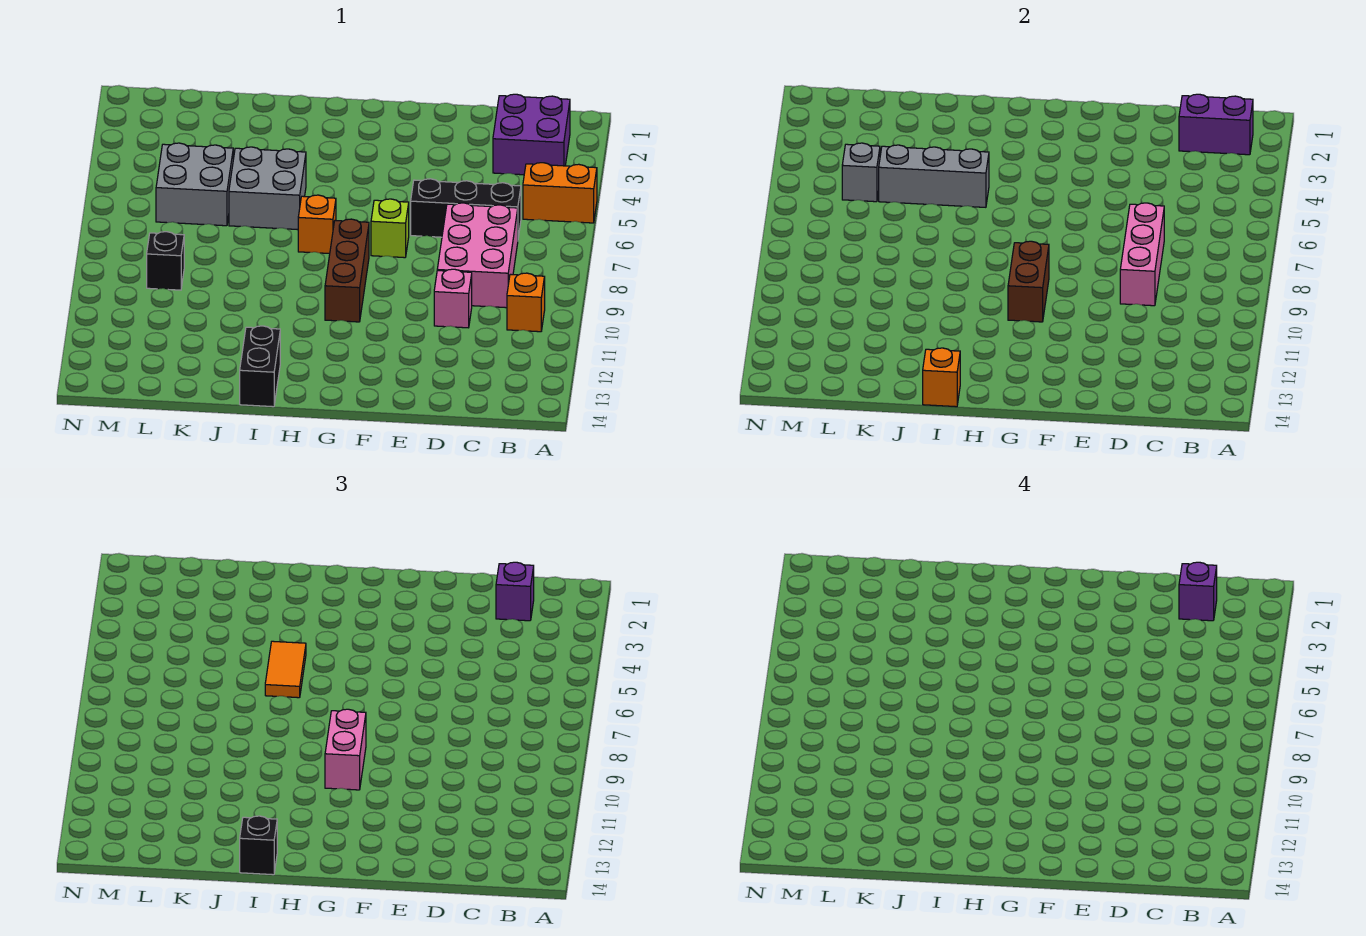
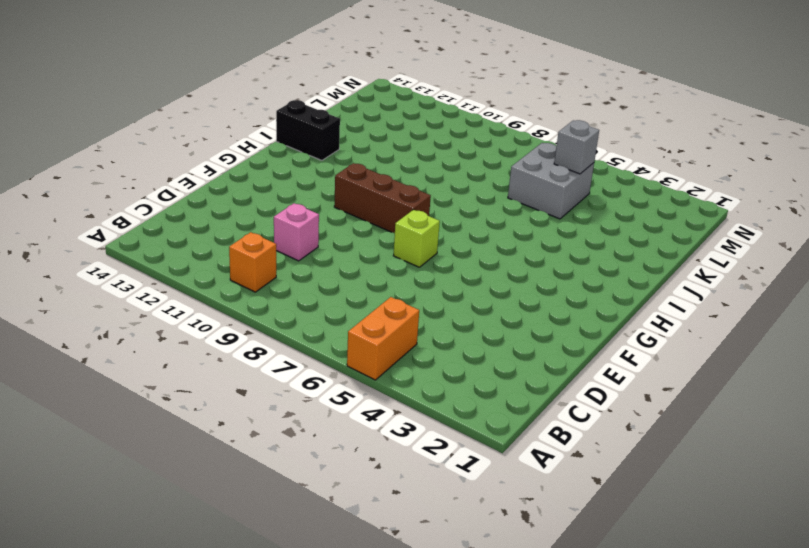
none -> purple brick B2:C3 level 1
none -> black brick C6:E6 level 1
none -> pink brick C7:D9 level 1

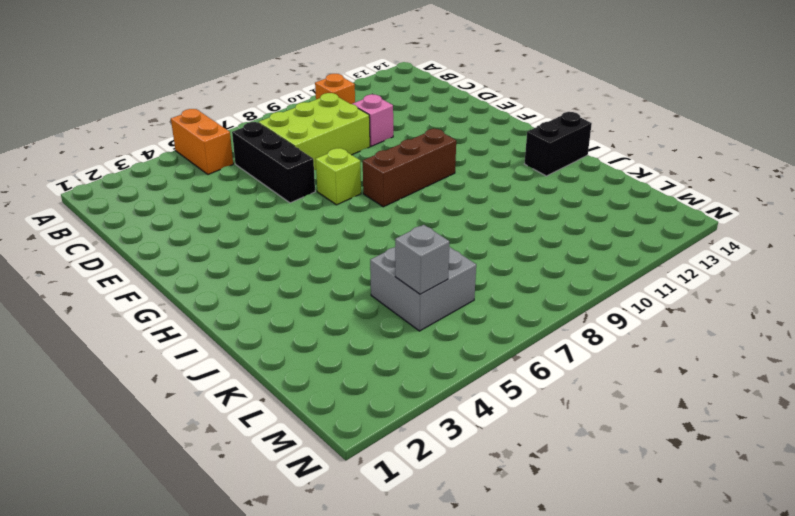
lime brick C7:D9 level 1 -> pink brick C7:D9 level 1
none -> purple brick B2:C3 level 1
none -> orange brick H7 level 1
none -> grey brick I5:J6 level 1

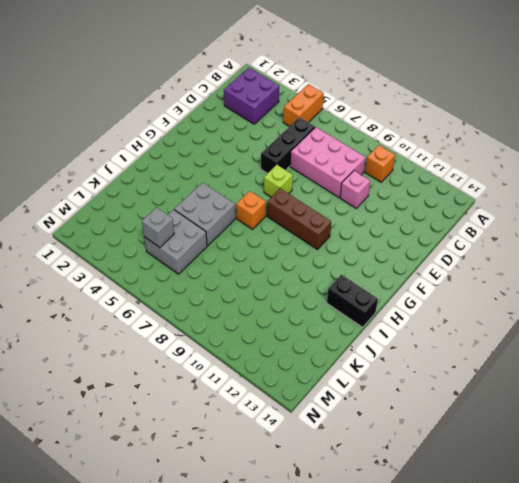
none -> black brick L9 level 1
none -> purple brick B2:C2 level 2
none -> pink brick D7:D9 level 2

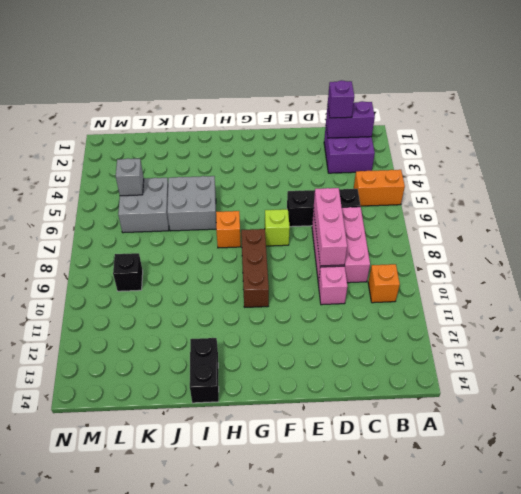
none -> brown brick G9:G10 level 2
none -> grey brick I5:K5 level 2
none -> orange brick I14 level 2

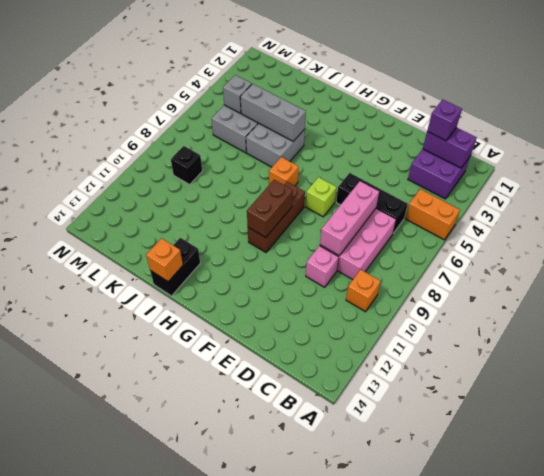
none -> pink brick G9:G10 level 3
none -> orange tile I5:I6 level 3
none -> black brick I14 level 3

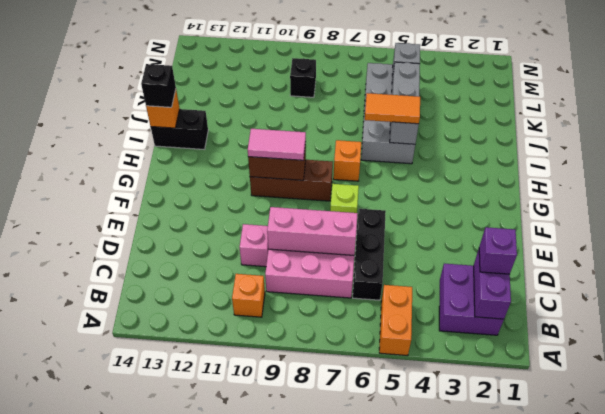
pink tile G9:G10 level 3 -> pink brick G9:G10 level 3
none -> purple brick C2 level 4

